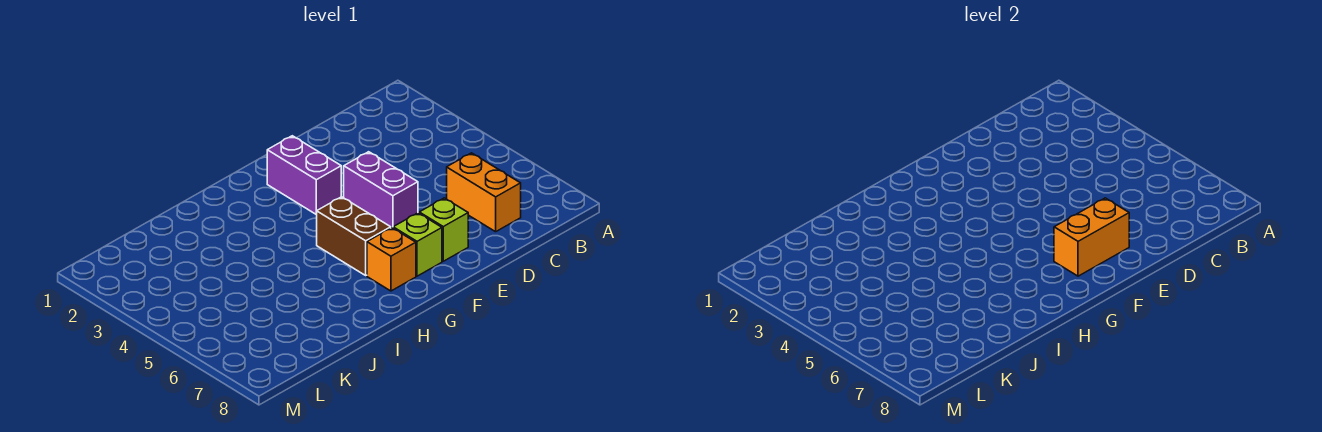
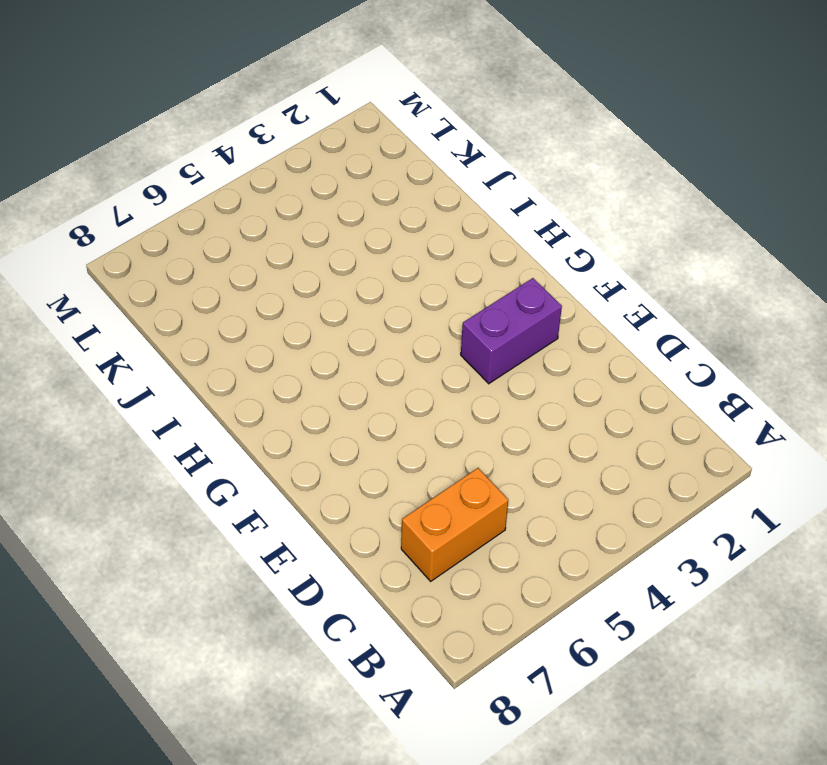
none -> purple brick E4:E5 level 1
none -> lime brick E7 level 1

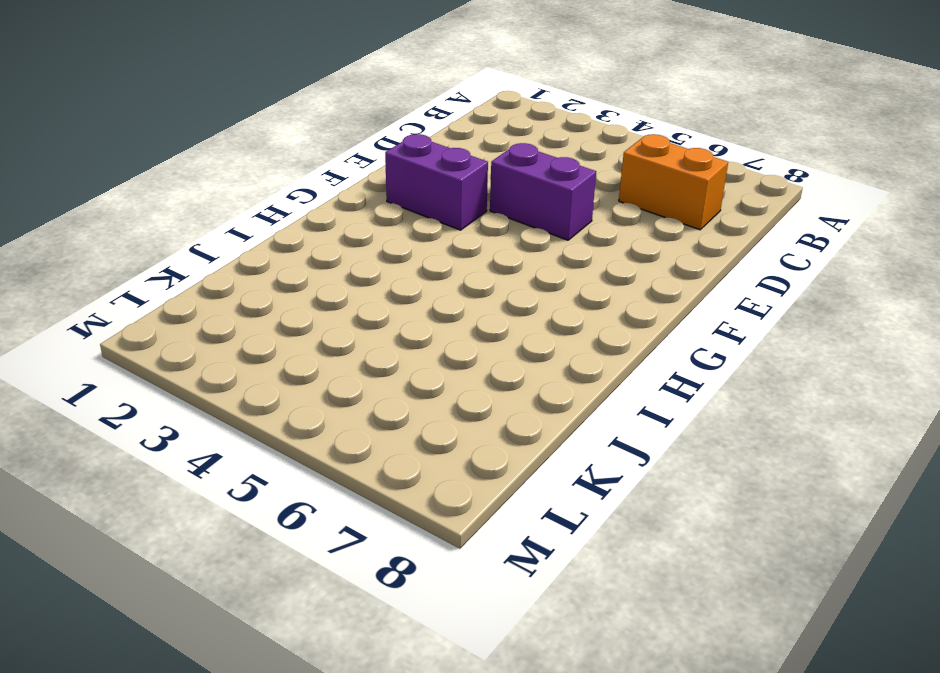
none -> lime brick E7 level 1
none -> lime brick F7 level 1

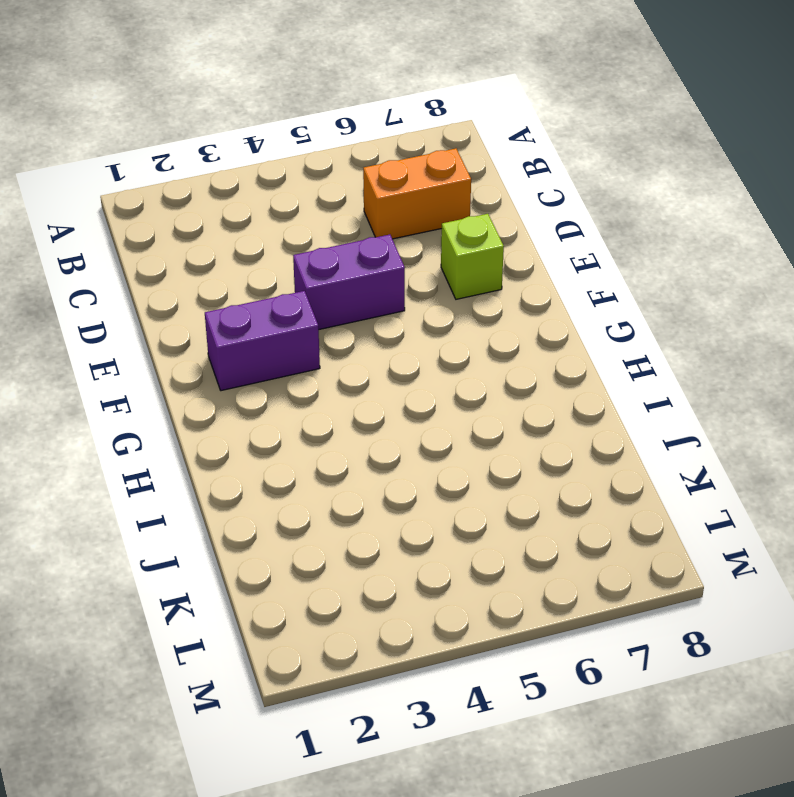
none -> lime brick F7 level 1
none -> brown brick G5:G6 level 1

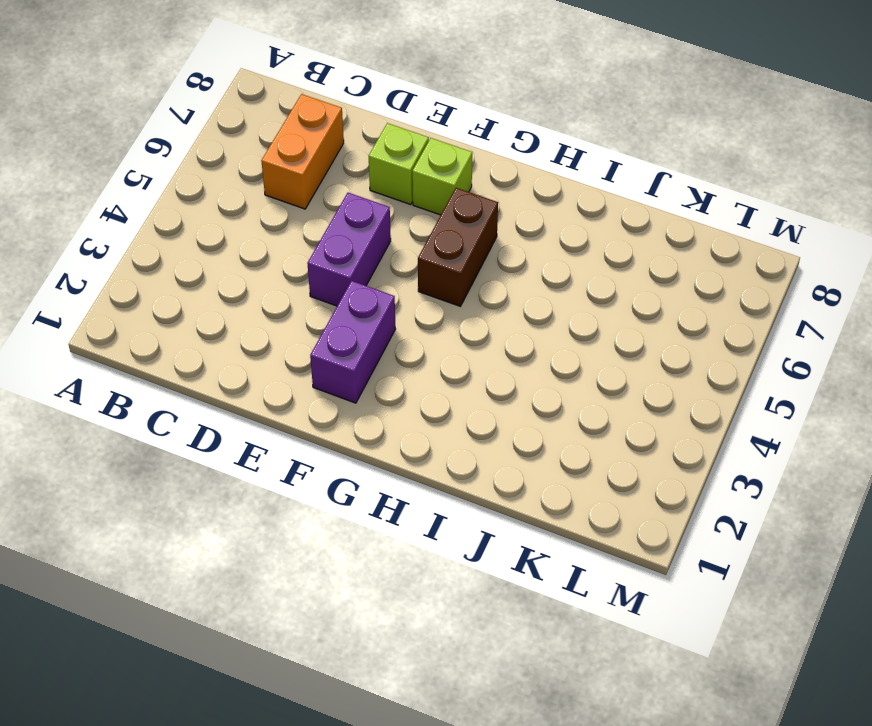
none -> orange brick G7 level 1
none -> orange brick E7:F7 level 2

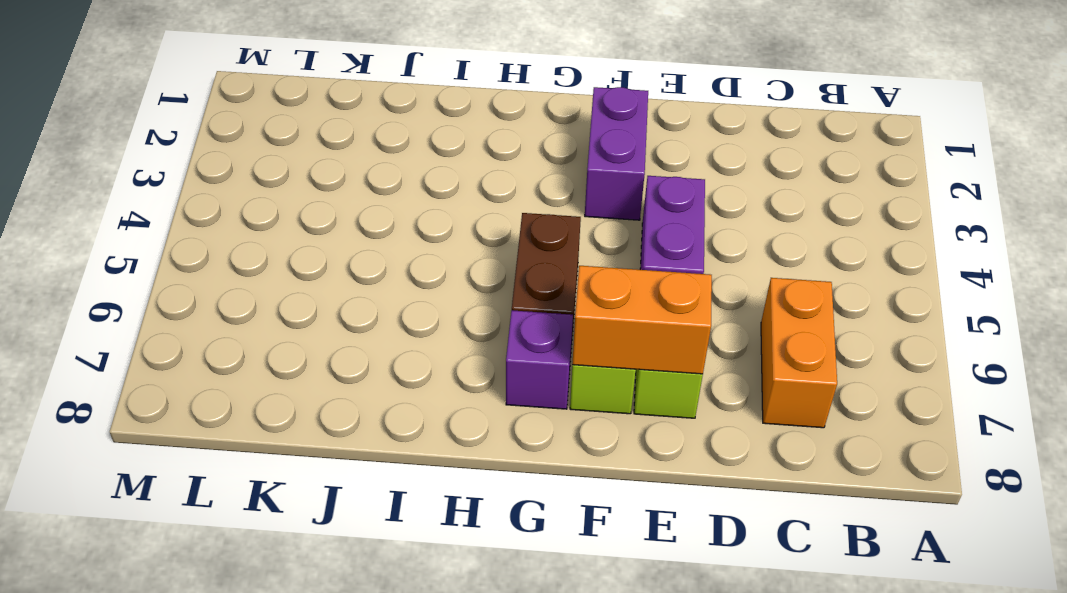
purple brick G7 level 1 -> orange brick G7 level 1

